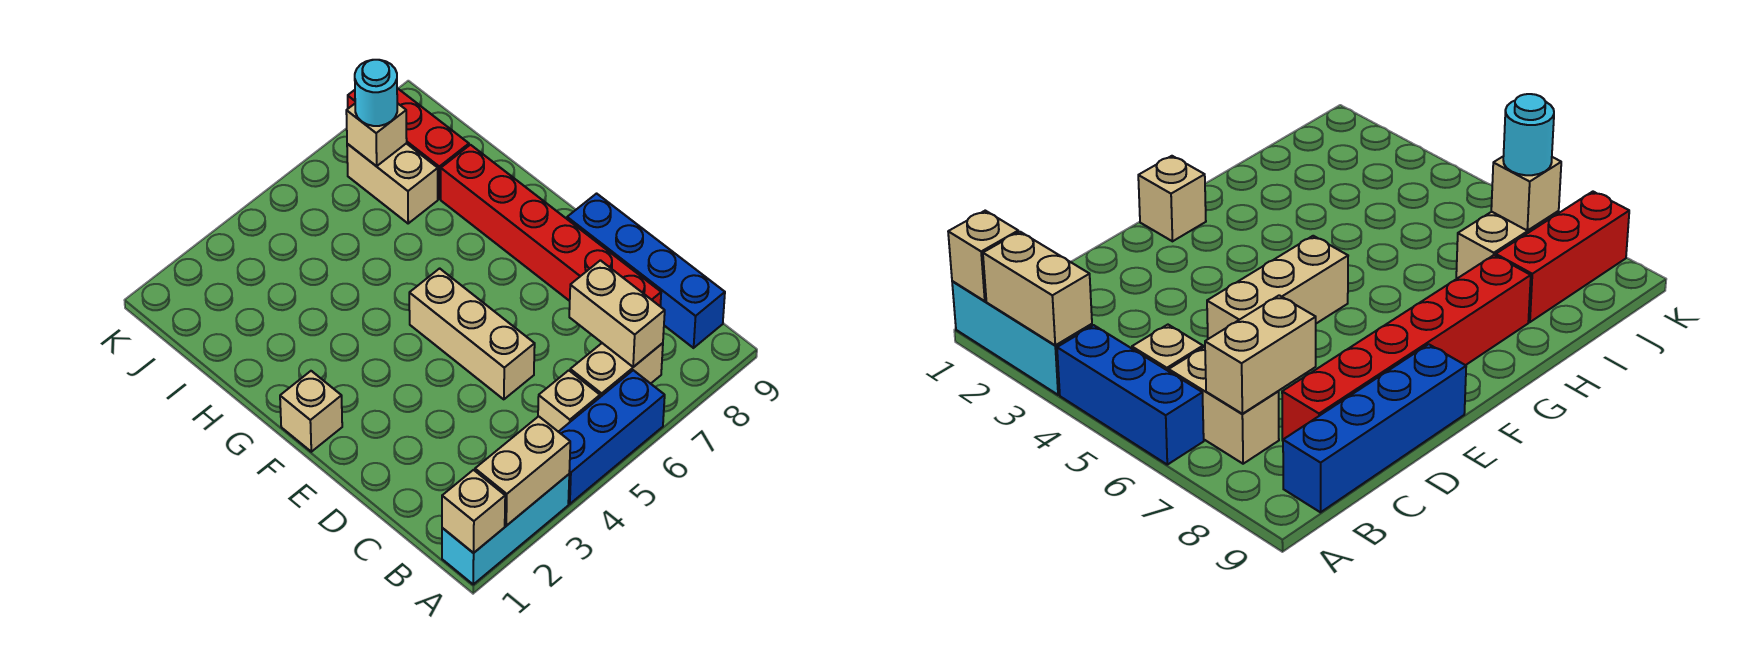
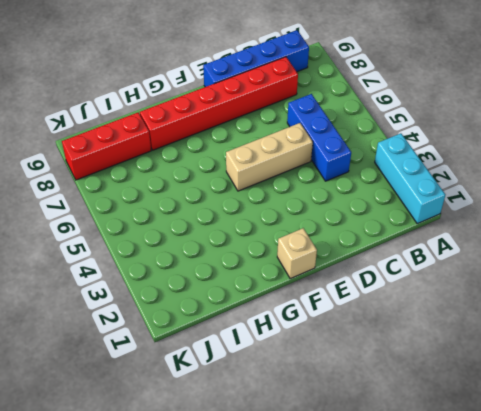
blue brick C4:C6 level 1 -> blue brick A4:A6 level 1
none -> tan brick B5 level 1
none -> tan brick B6:B7 level 1
none -> tan brick I7:J7 level 1

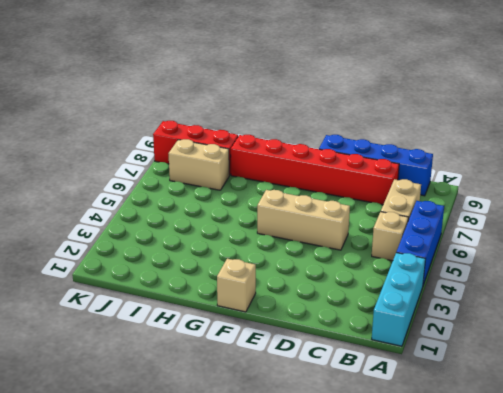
none -> tan brick A1 level 2
none -> tan brick A2:A3 level 2
none -> tan brick B7:C7 level 2

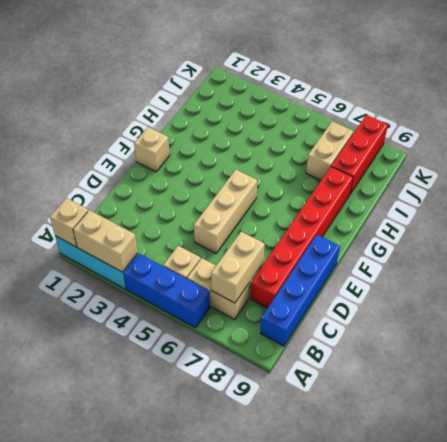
none -> tan brick J7 level 2
none -> cyan round brick J7 level 3

